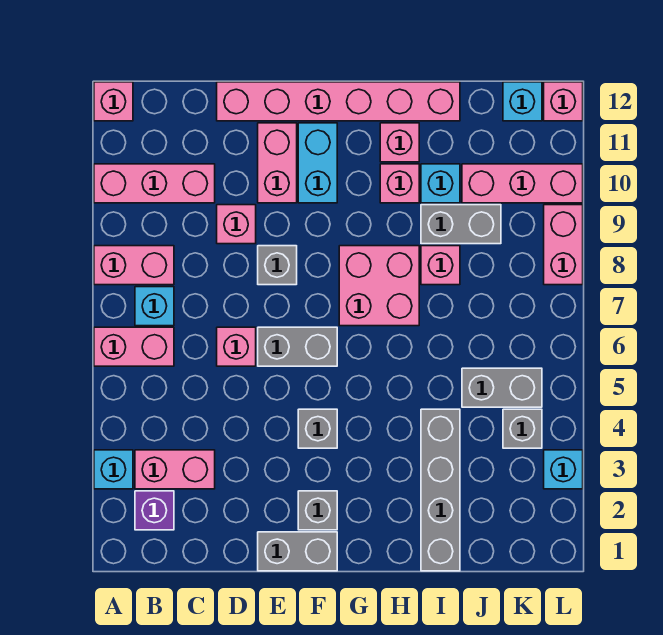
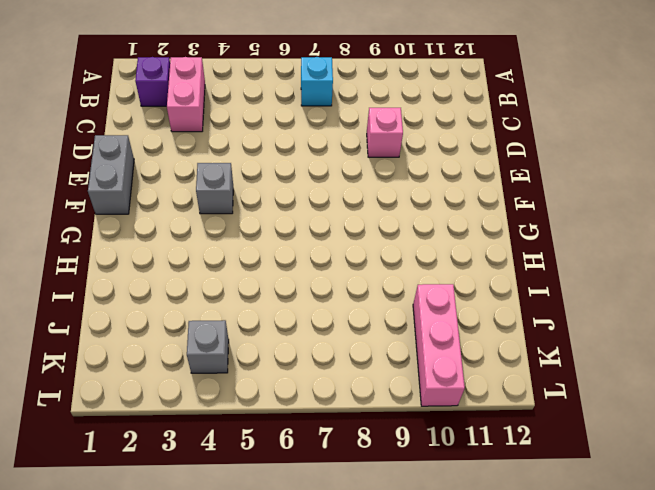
none -> cyan brick A3 level 1
none -> pink brick A6:B6 level 1
none -> pink brick A8:B8 level 1
none -> pink brick A10:C10 level 1

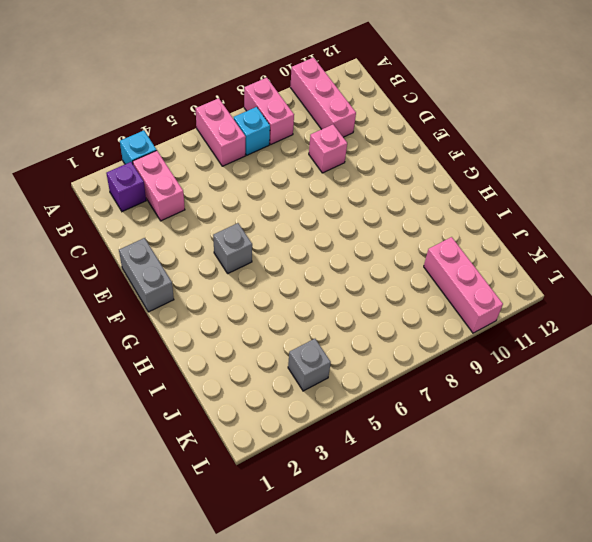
none -> pink brick A12 level 1
none -> pink brick D6 level 1
none -> pink brick D12:I12 level 1
none -> grey brick E6:F6 level 1

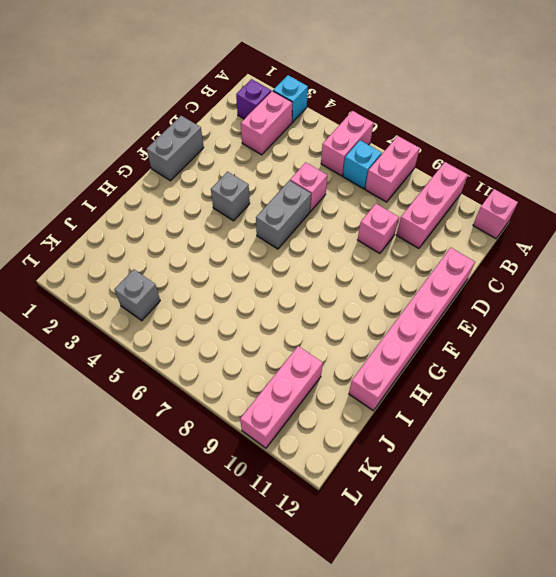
none -> grey brick E8 level 1
none -> pink brick E10:E11 level 1
none -> grey brick F2 level 1
none -> cyan brick F10:F11 level 1

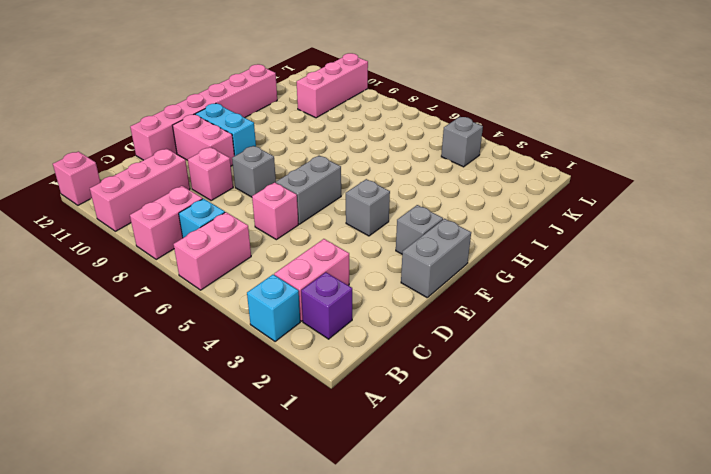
none -> pink brick G7:H8 level 1
none -> pink brick H10 level 1
none -> pink brick H11 level 1
none -> grey brick I1:I4 level 1

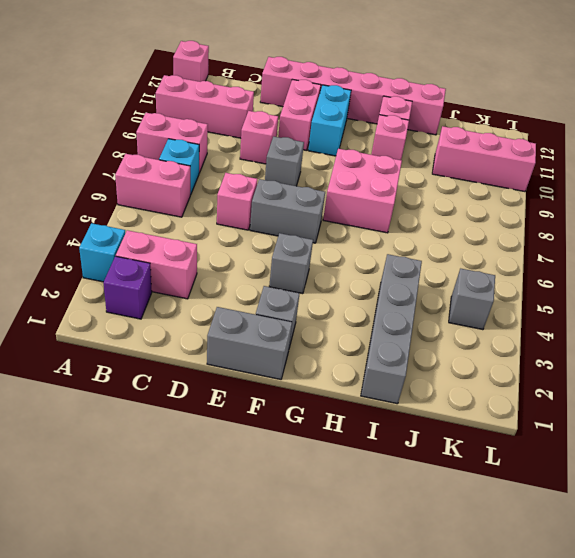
none -> pink brick I8 level 1
none -> grey brick I9:J9 level 1
none -> cyan brick I10 level 1
none -> grey brick J5:K5 level 1

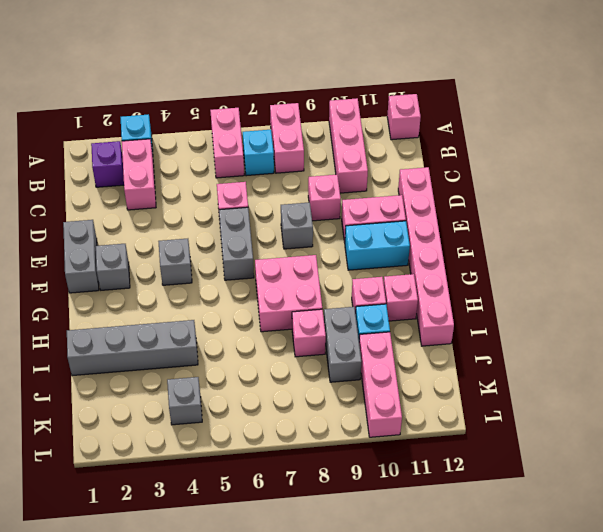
none -> grey brick J5:K5 level 1
none -> cyan brick K12 level 1
none -> cyan brick L3 level 1
none -> pink brick L8:L9 level 1

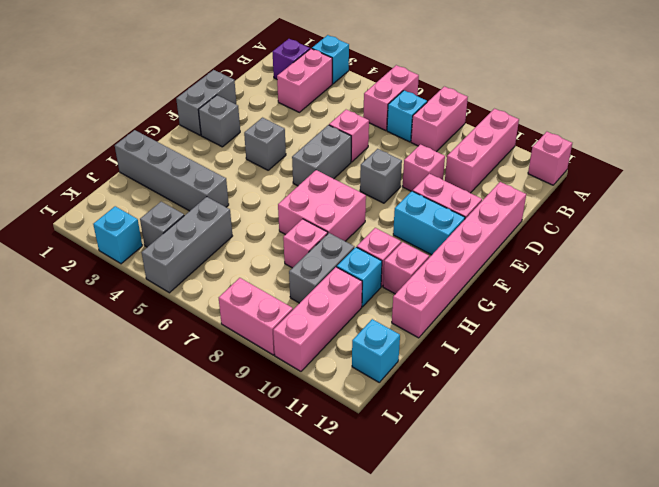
grey brick J5:L5 level 1 -> grey brick J5:K5 level 1
none -> pink brick L12 level 1

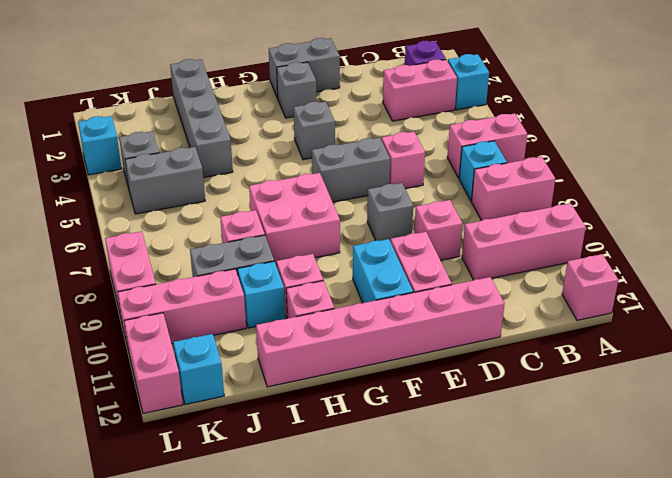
pink brick L11:L12 level 1 -> pink brick L12 level 1

